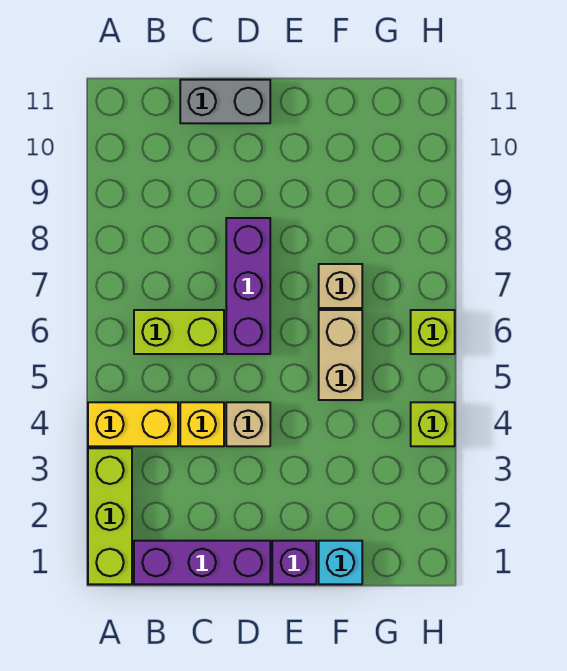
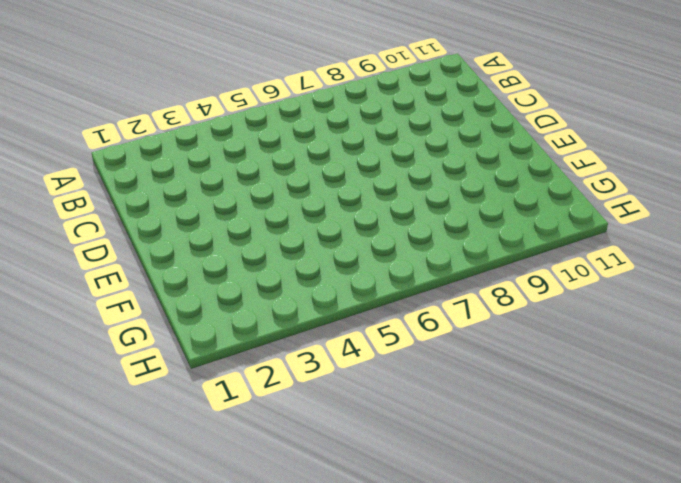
none -> lime brick A1:A3 level 1
none -> yellow brick A4:B4 level 1
none -> purple brick B1:D1 level 1

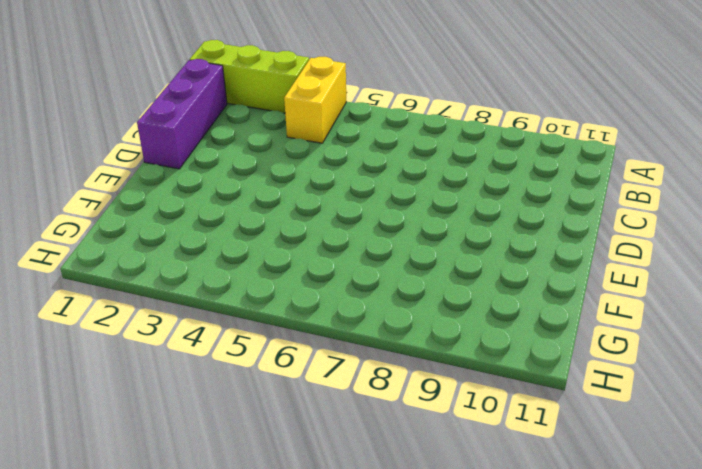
none -> lime brick B6:C6 level 1
none -> yellow brick C4 level 1
none -> grey brick C11:D11 level 1

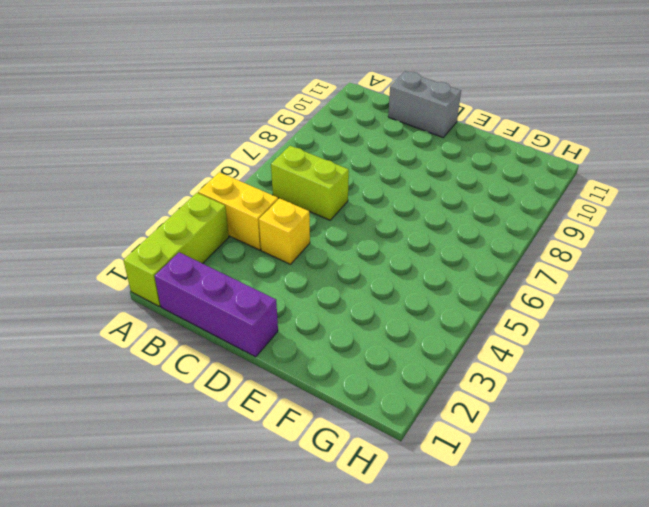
none -> tan brick D4 level 1
none -> purple brick D6:D8 level 1
none -> purple brick E1 level 1

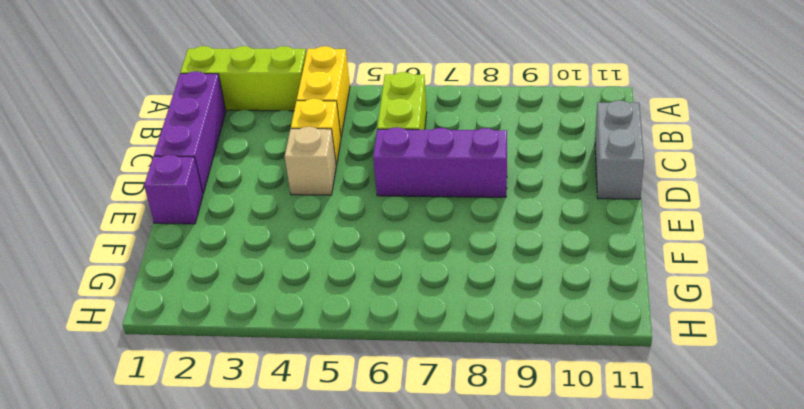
none -> cyan brick F1 level 1
none -> tan brick F5:F6 level 1
none -> tan brick F7 level 1

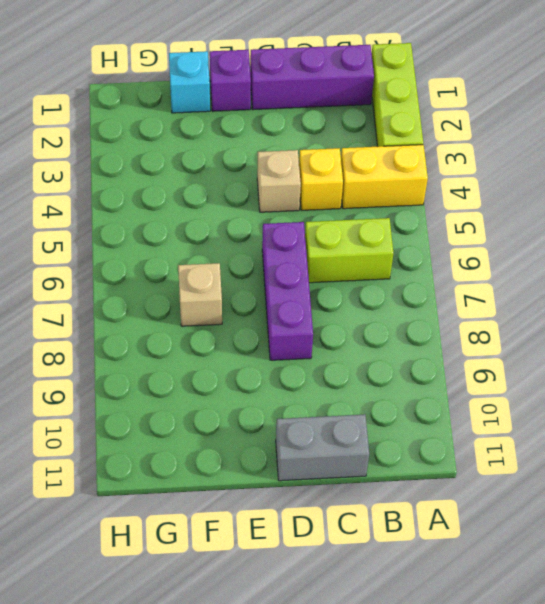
none -> tan brick F5:F6 level 1
none -> lime brick H4 level 1
none -> lime brick H6 level 1

